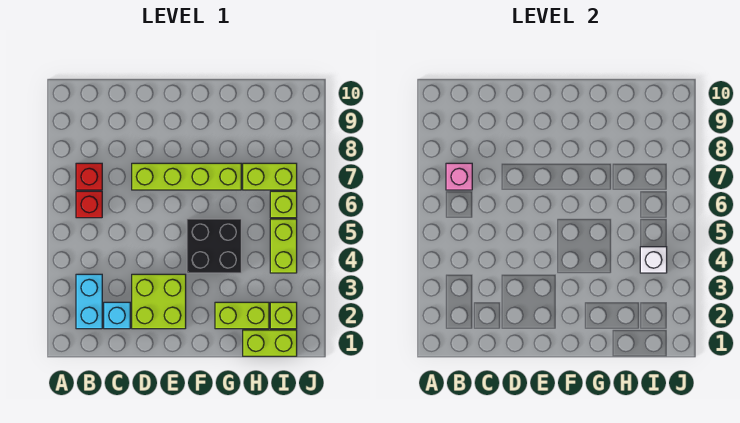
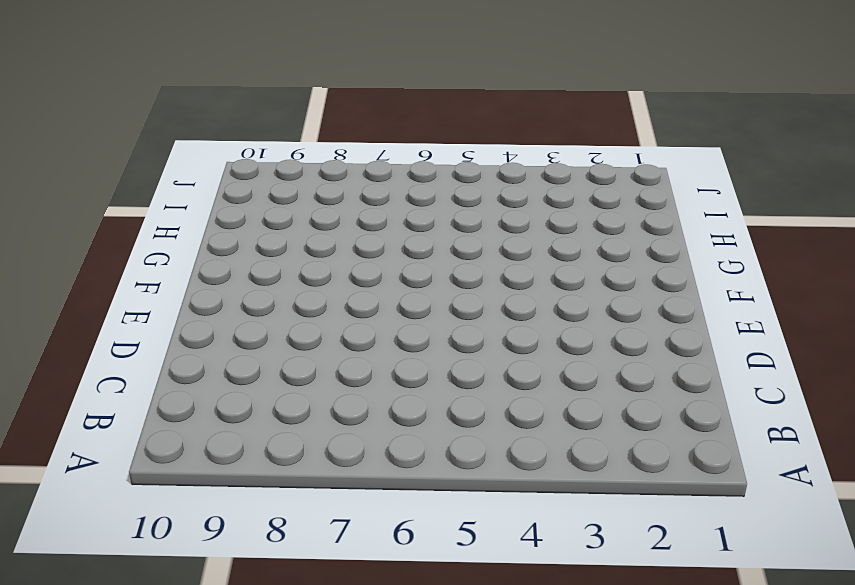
none -> cyan brick B2:B3 level 1
none -> red brick B6 level 1
none -> red brick B7 level 1

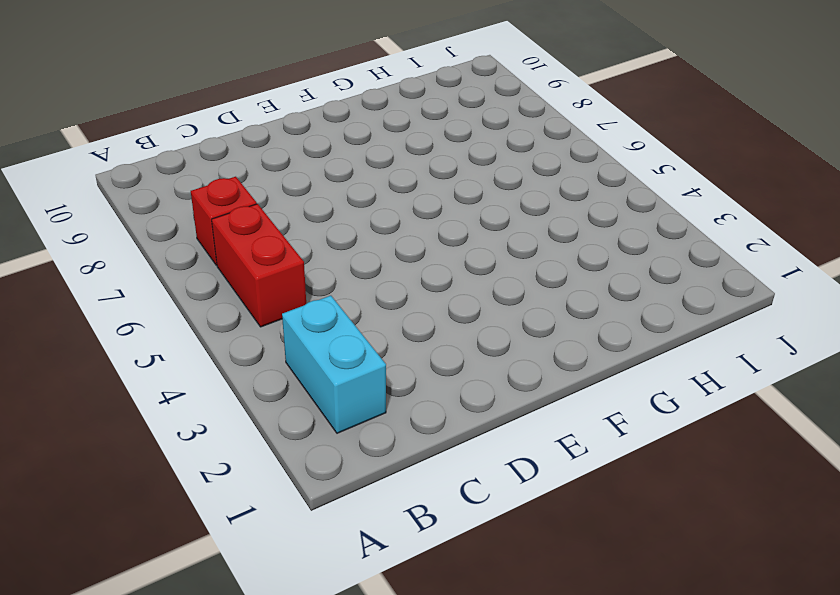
red brick B5:B6 level 1 -> red brick B6 level 1
none -> cyan brick C2 level 1
none -> lime brick D2:E3 level 1
none -> lime brick D7:G7 level 1

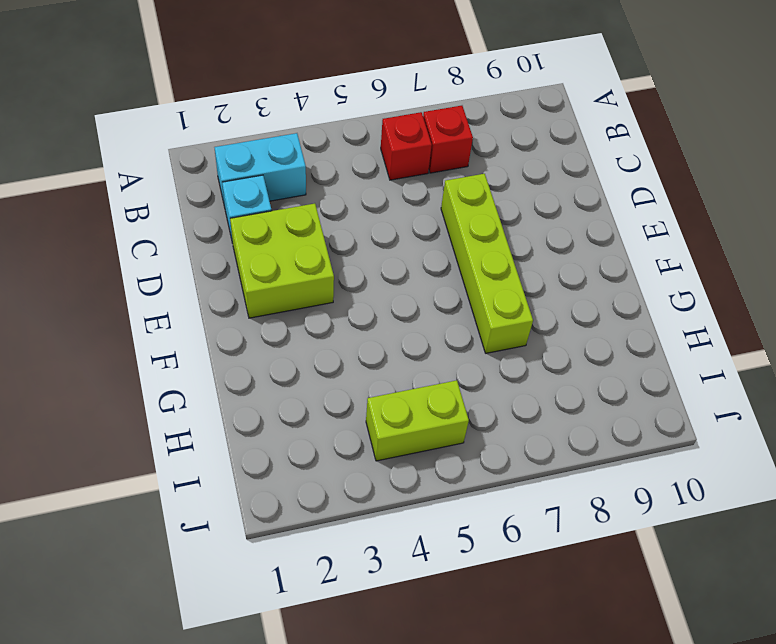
none -> black brick F4:G5 level 1
none -> lime brick G2:H2 level 1
none -> lime brick H1:I1 level 1

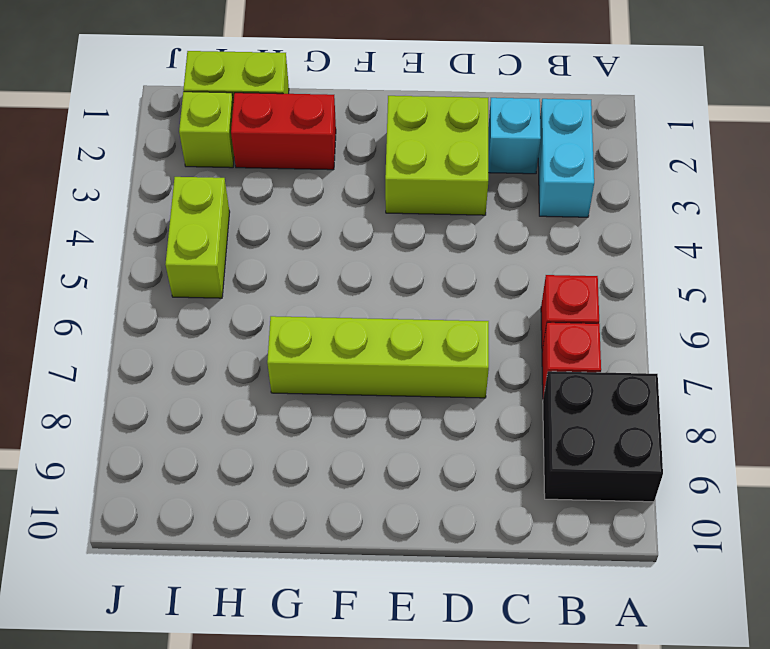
black brick A8:B9 level 1 -> black brick F4:G5 level 1
red brick G2:H2 level 1 -> lime brick G2:H2 level 1
none -> lime brick H7:I7 level 1
none -> lime brick I6 level 1
none -> pink brick B7 level 2

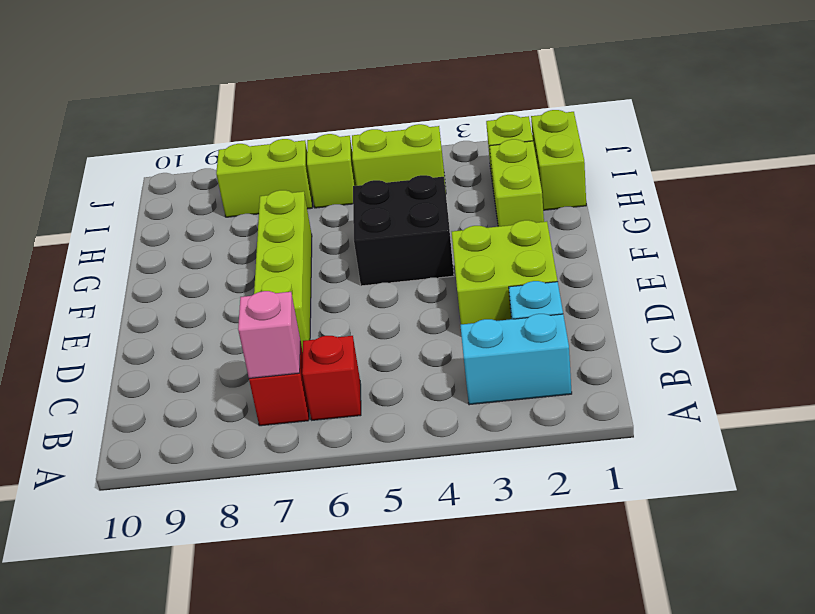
lime brick I7:I8 level 1 -> lime brick H7:I7 level 1
none -> white brick I4 level 2

